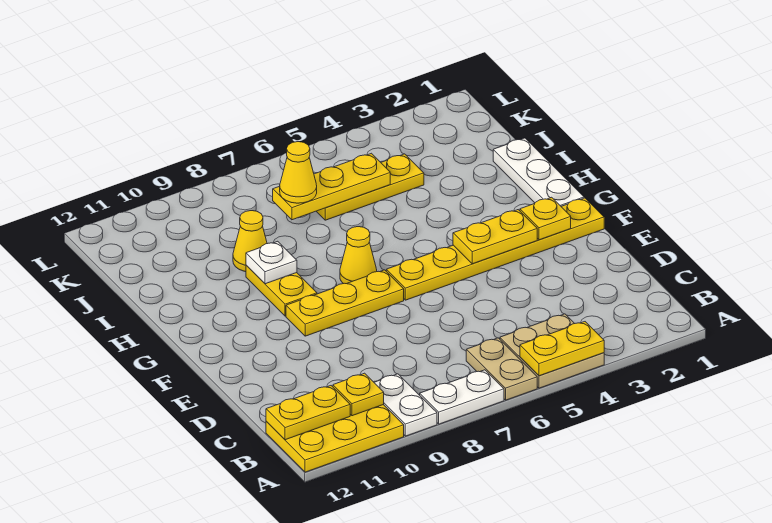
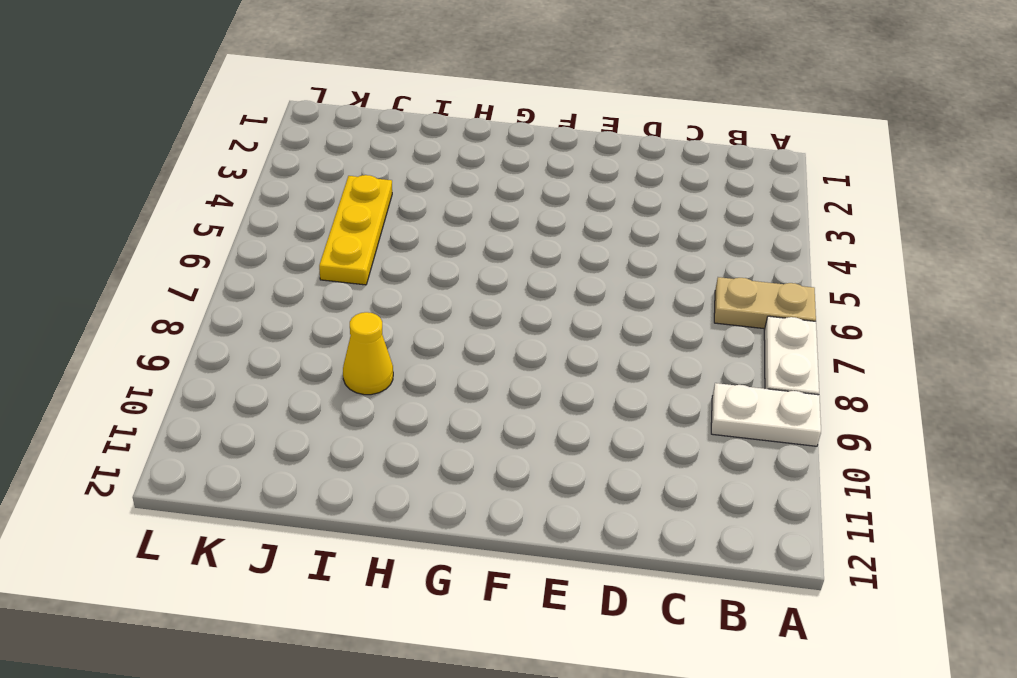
none -> tan plate A4:B5 level 1
none -> yellow plate A10:B12 level 1
none -> yellow plate F1:F6 level 1

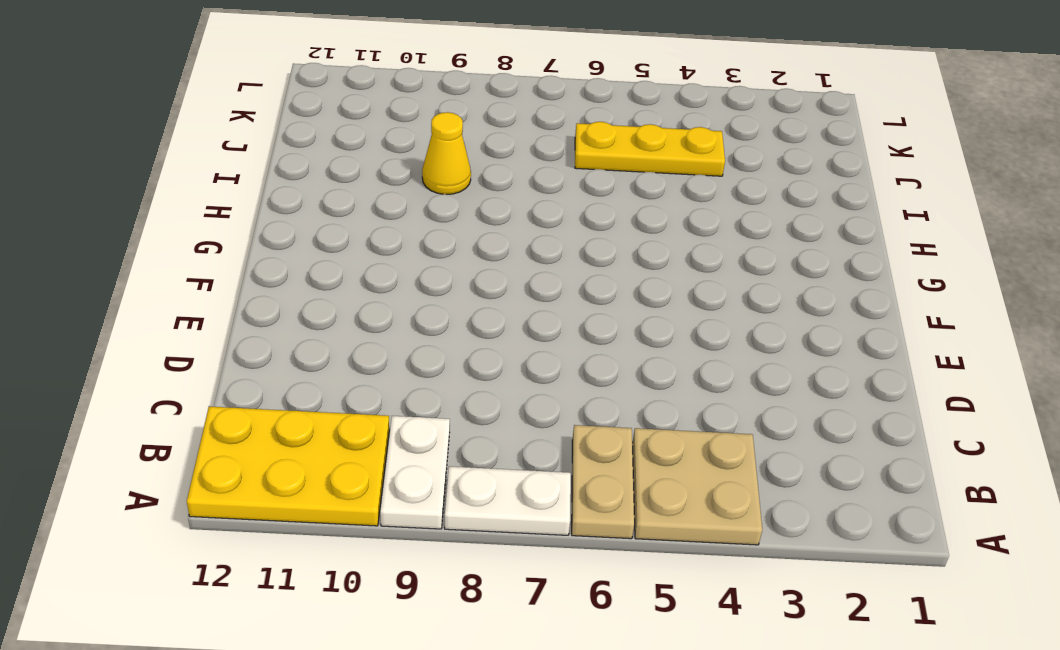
none -> yellow plate F1:F6 level 1
none -> yellow plate F7:F9 level 1
none -> white plate G1:I1 level 1

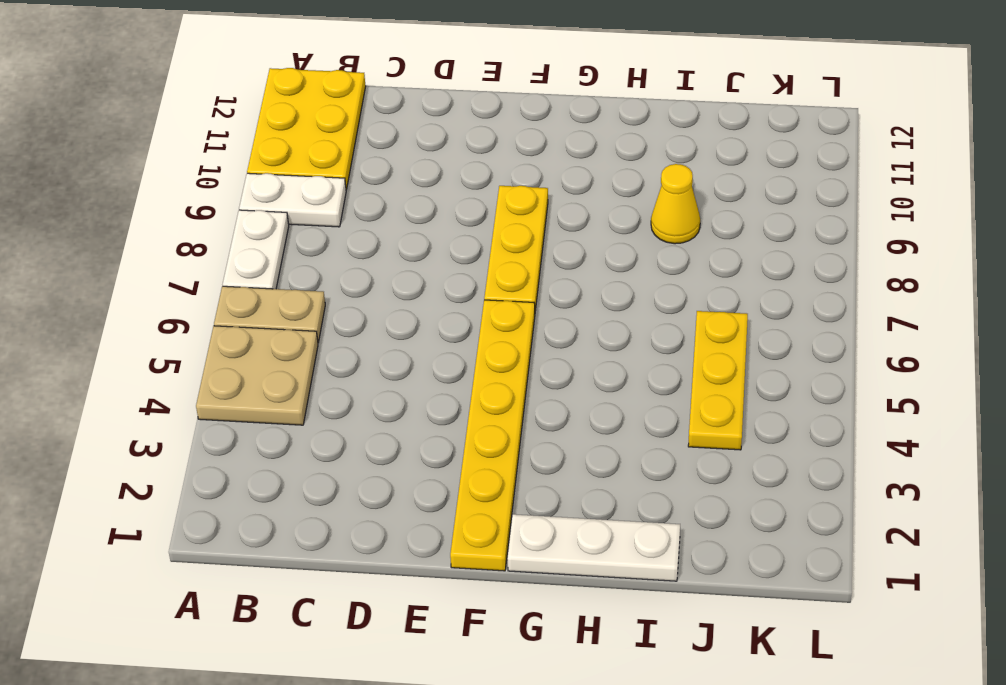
none -> yellow cone G7 level 1
none -> yellow plate G9:H9 level 1
none -> yellow plate A4:A5 level 2

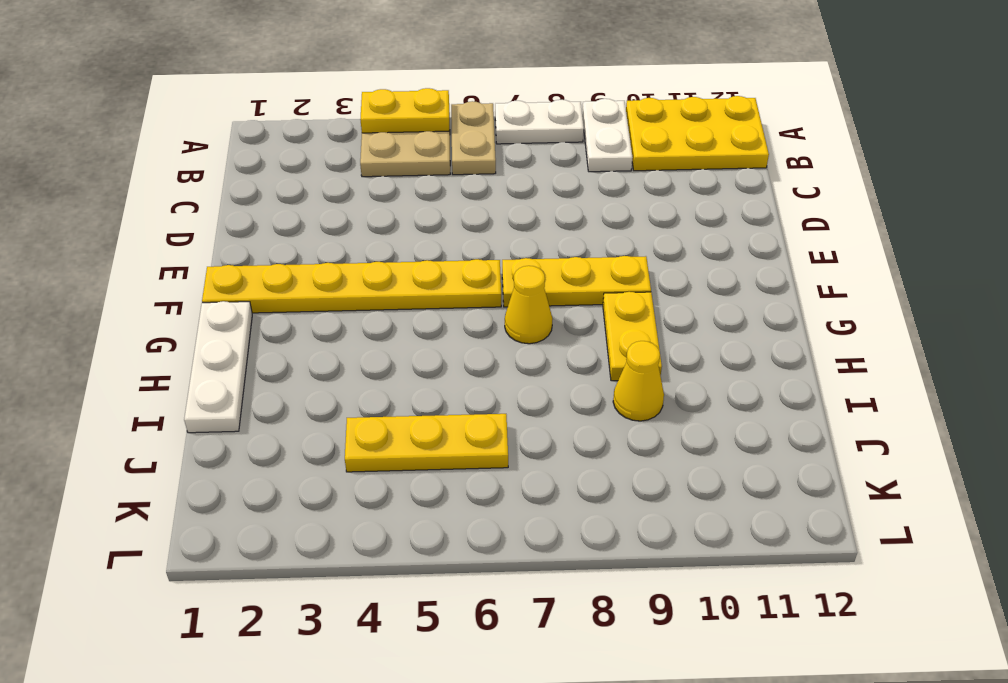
none -> yellow plate B10 level 2
none -> yellow plate B11:B12 level 2
none -> yellow plate F2 level 2

